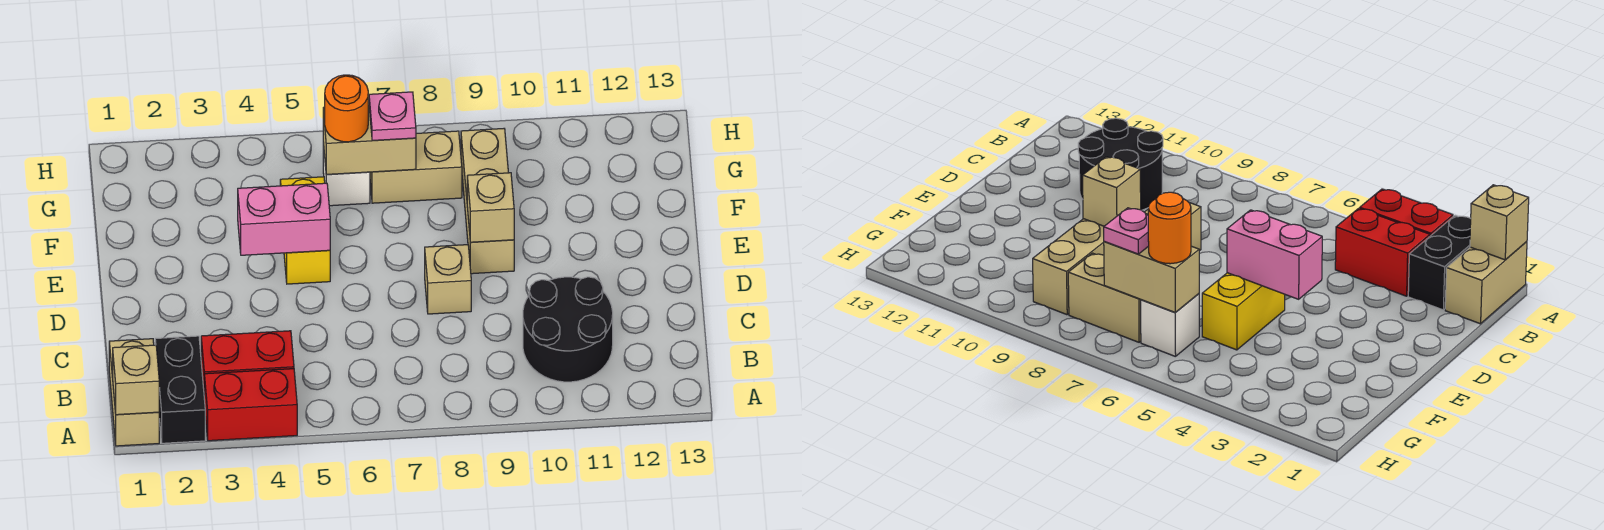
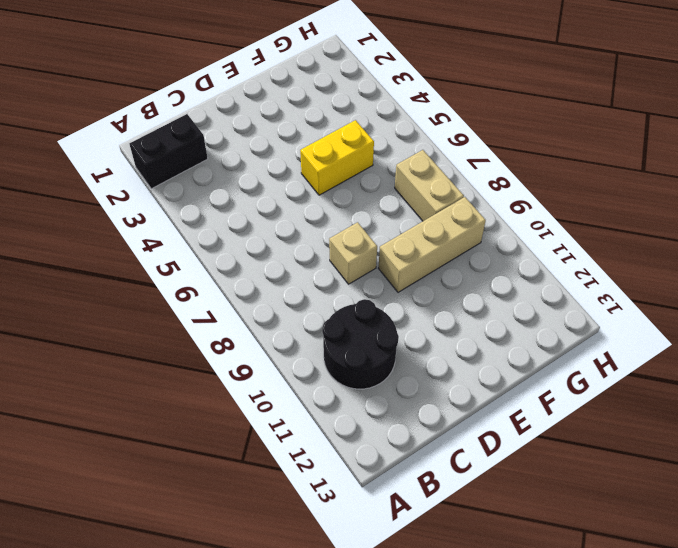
none -> tan brick A1:B1 level 1
none -> red brick A3:A4 level 1
none -> red brick B3:B4 level 1

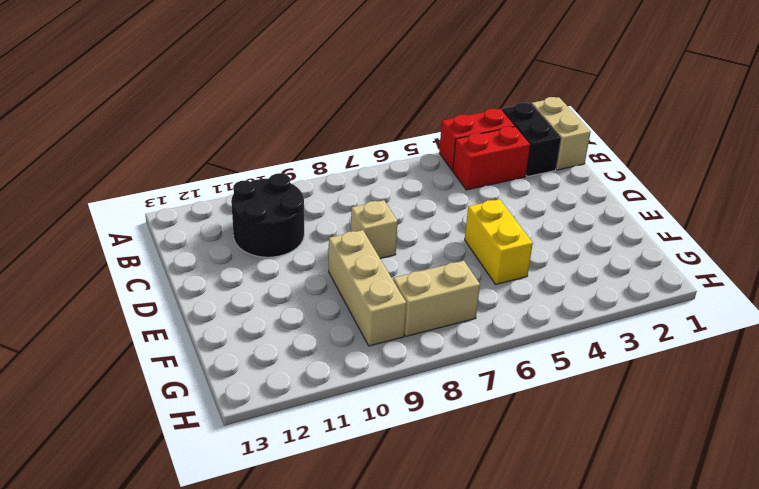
none -> white brick G6 level 1
none -> tan brick A1 level 2
none -> pink brick E4:E5 level 2

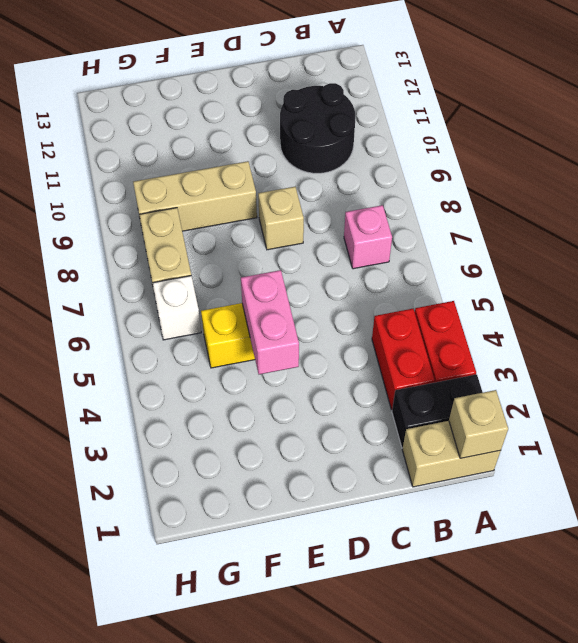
pink brick B7 level 1 -> none
none -> tan brick E9 level 2
none -> tan brick G6:G7 level 2
none -> orange round brick G6 level 3

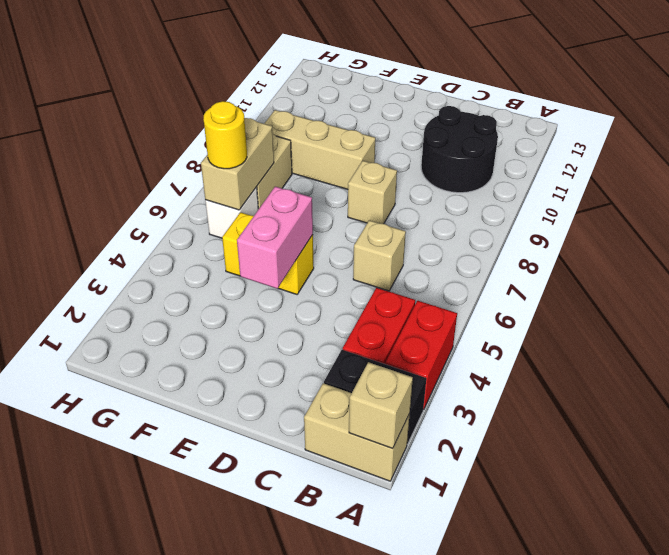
tan brick C6 level 1 -> tan brick E9 level 2
yellow round brick G6 level 3 -> orange round brick G6 level 3
none -> pink plate G7 level 3

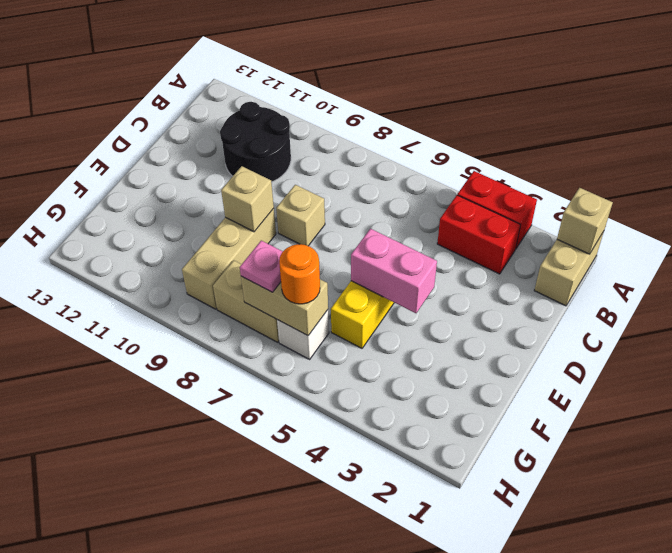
none -> black brick A2:B2 level 1

